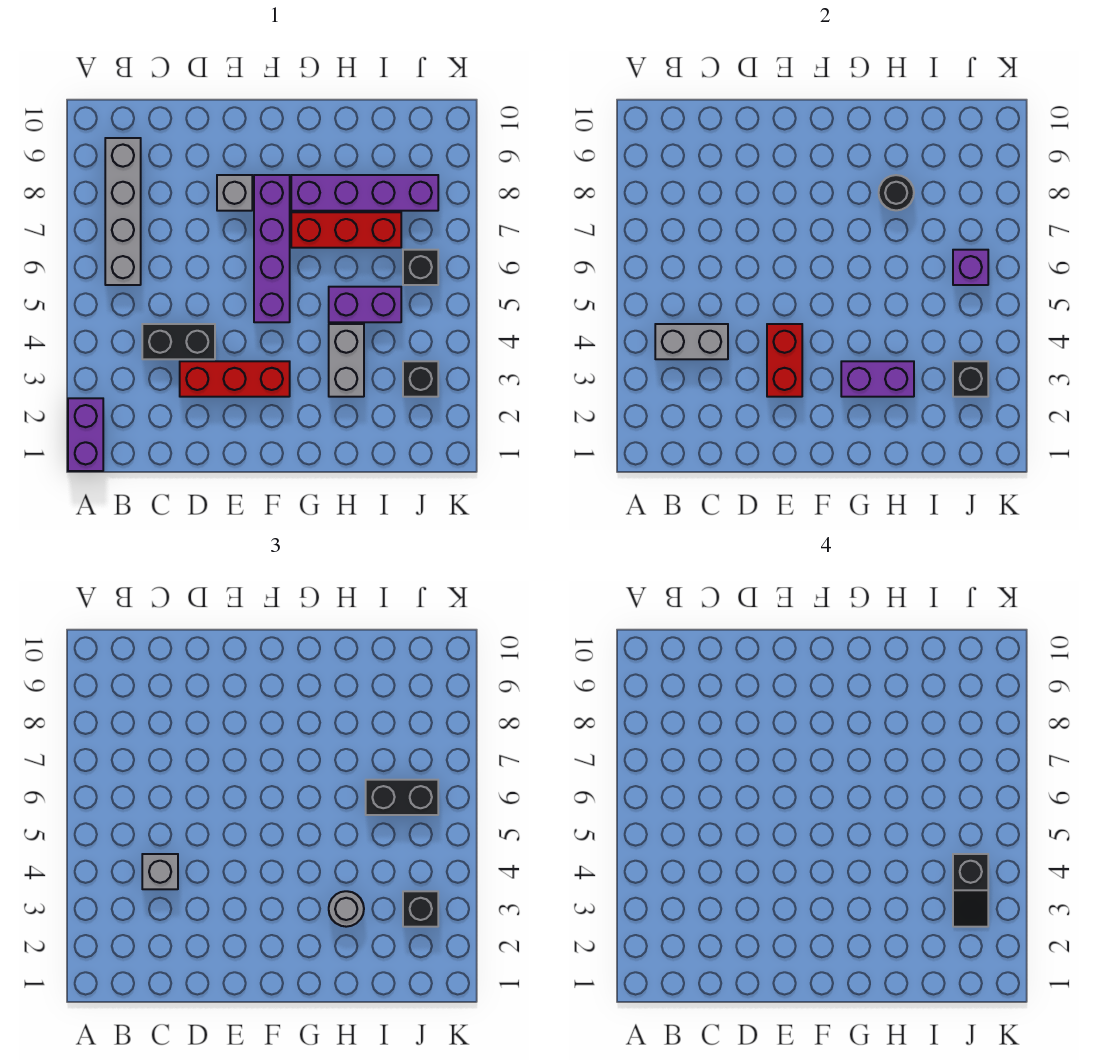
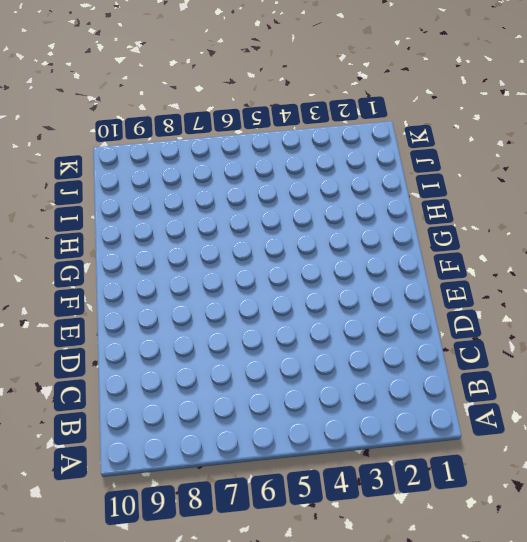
none -> purple brick A1:A2 level 1
none -> grey brick B6:B9 level 1
none -> black brick C4:D4 level 1

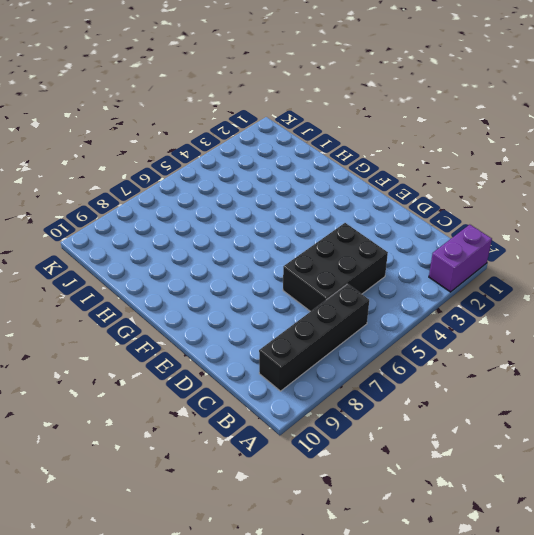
black brick B6:B9 level 1 -> grey brick B6:B9 level 1
black brick C4:D6 level 1 -> black brick C4:D4 level 1
none -> red brick D3:F3 level 1
none -> grey brick E8 level 1
none -> purple brick F5:F8 level 1

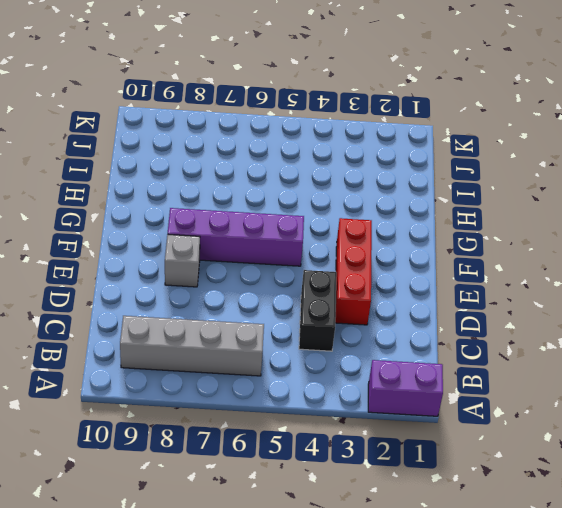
none -> red brick G7:I7 level 1
none -> purple brick G8:J8 level 1
none -> grey brick H3:H4 level 1

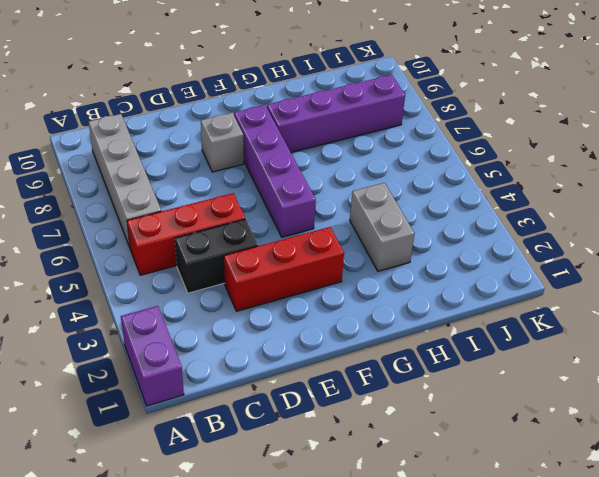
red brick B5:D5 level 1 -> red brick G7:I7 level 1
none -> purple brick H5:I5 level 1
none -> black brick J3 level 1
none -> black brick J6 level 1

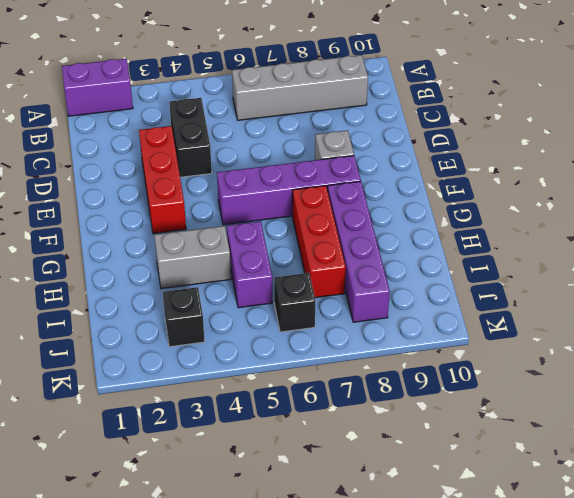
none -> grey brick B4:C4 level 2
none -> red brick E3:E4 level 2
none -> purple brick G3:H3 level 2

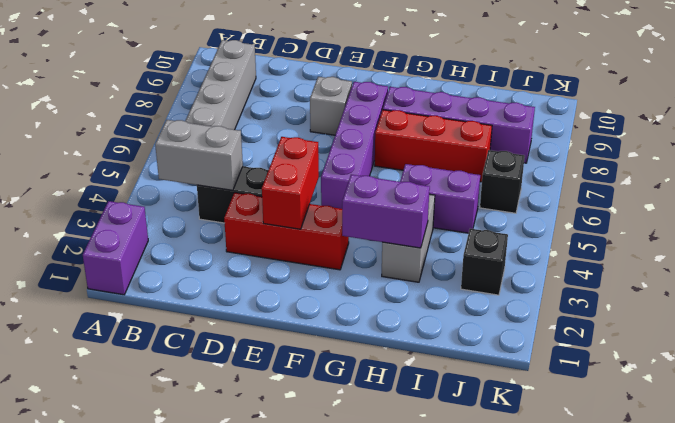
none -> black round brick H8 level 2
none -> black brick J3 level 2
none -> purple brick J6 level 2

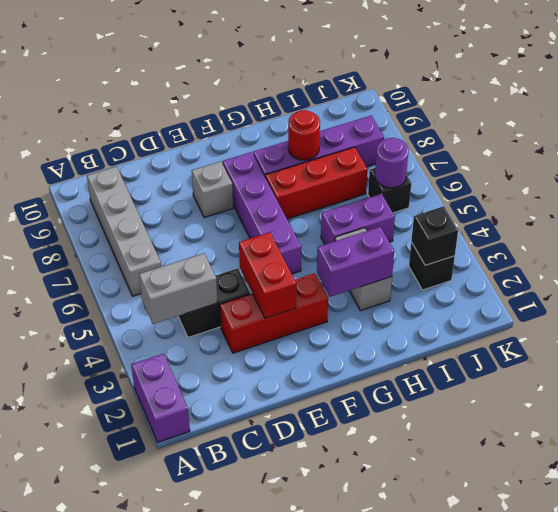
red round brick H8 level 2 -> black round brick H8 level 2
purple round brick J6 level 2 -> purple brick J6 level 2
none -> grey brick C4 level 3
none -> grey round brick H3 level 3
none -> black brick I6:J6 level 3

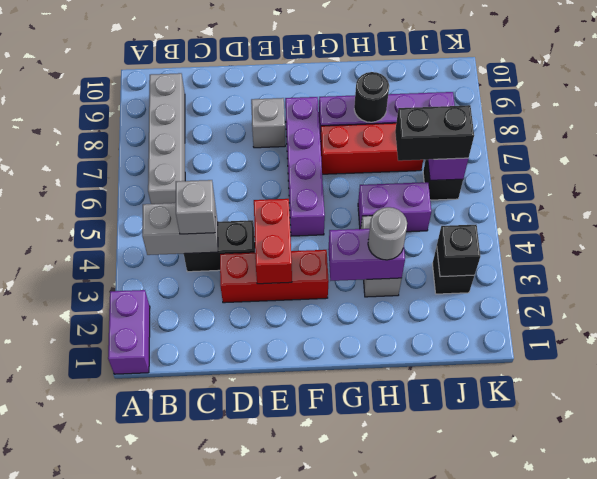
none -> black brick J3 level 3
none -> black slope J3:J4 level 4 top 4

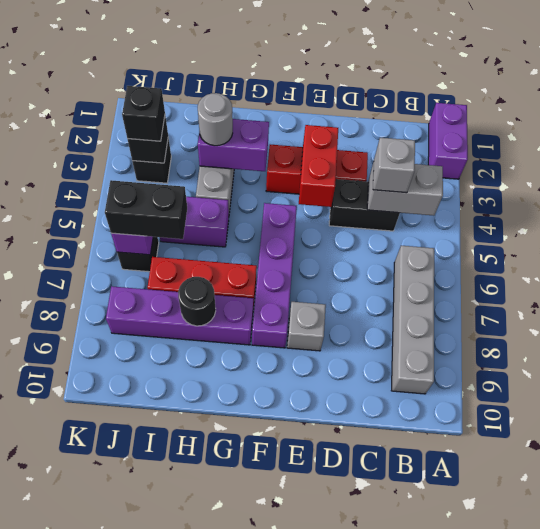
none -> black slope J3:J4 level 4 top 4

